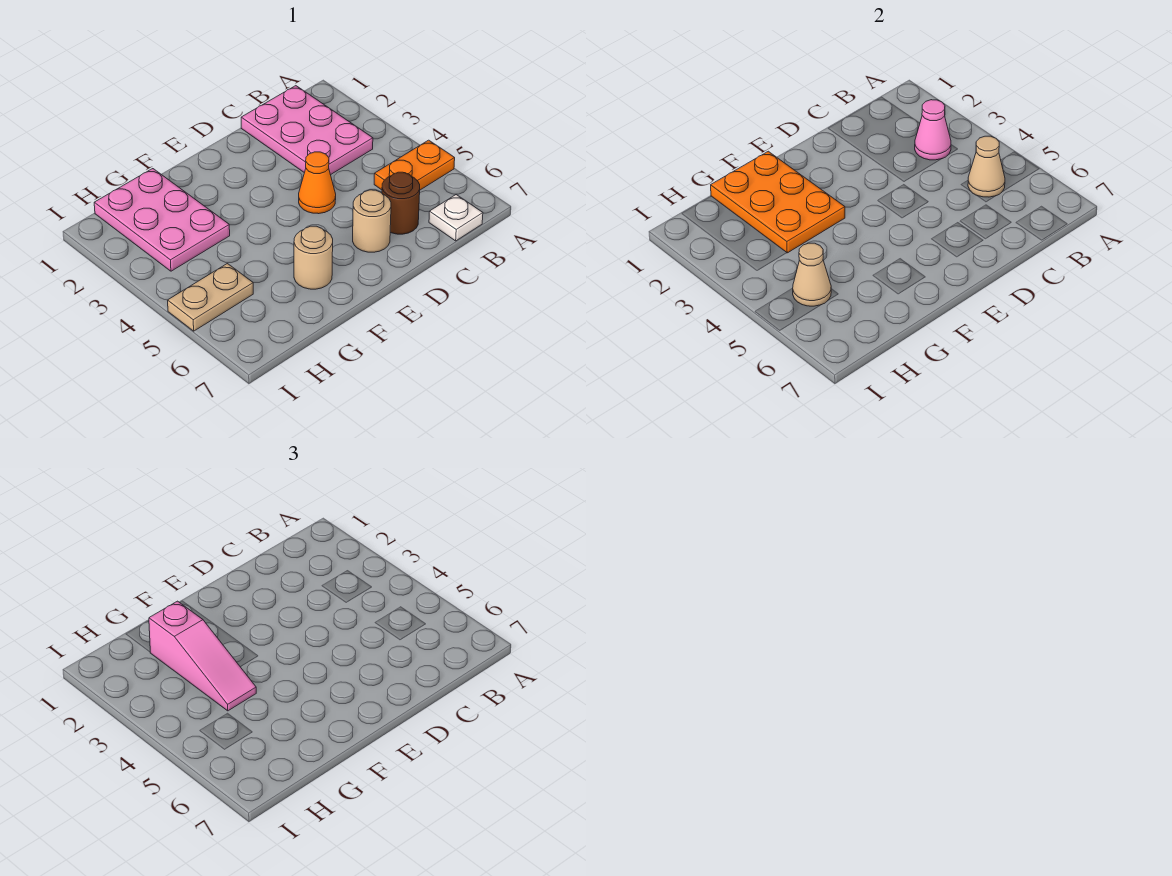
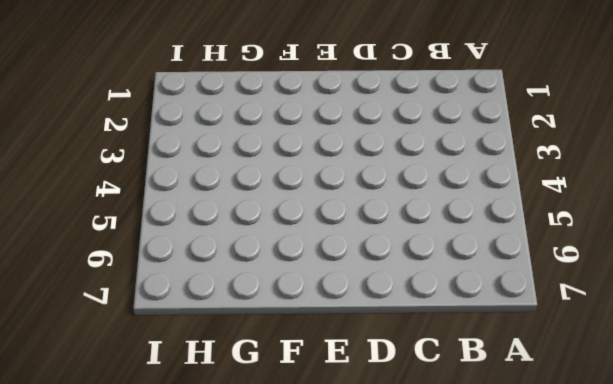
none -> orange plate A5:B5 level 1
none -> pink plate B1:C3 level 1
none -> white plate B7 level 1

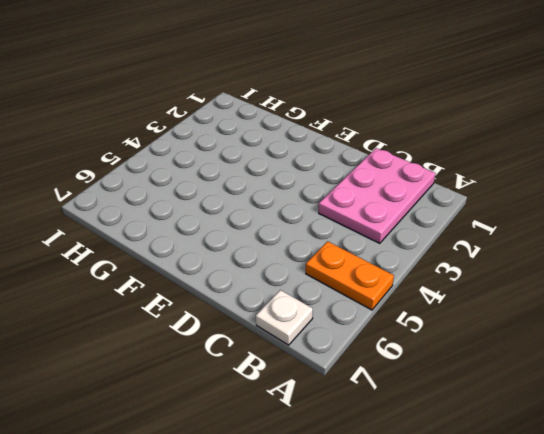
none -> brown round brick C6 level 1
none -> orange cone D4 level 1
none -> tan round brick D6 level 1

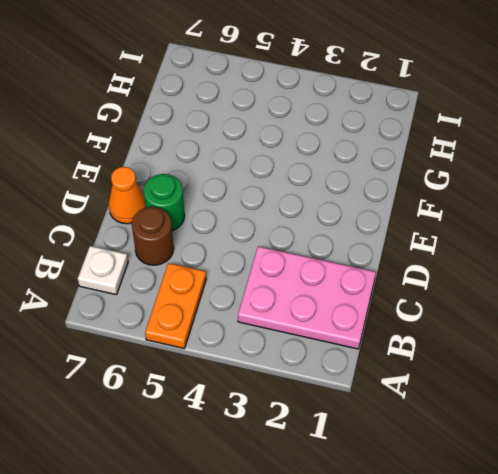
green round brick D6 level 1 -> tan round brick D6 level 1
orange cone D7 level 1 -> orange cone D4 level 1
none -> tan round brick F6 level 1
none -> pink plate G1:H3 level 1
none -> tan plate H5:I5 level 1

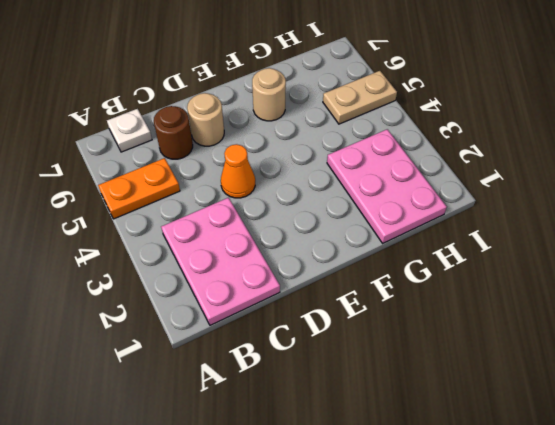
none -> pink cone B3 level 2
none -> tan cone B5 level 2
none -> orange plate F1:G3 level 2

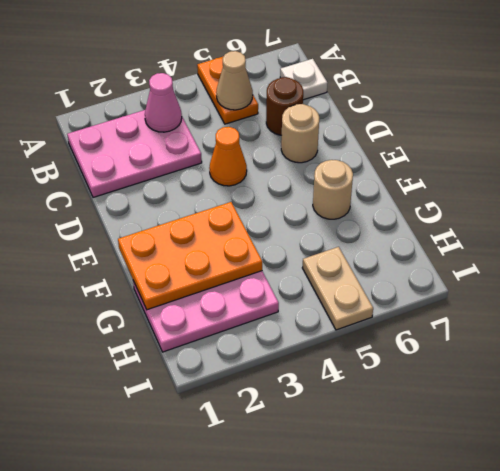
none -> tan cone H5 level 2
none -> pink slope G2:G4 level 3 top 2

